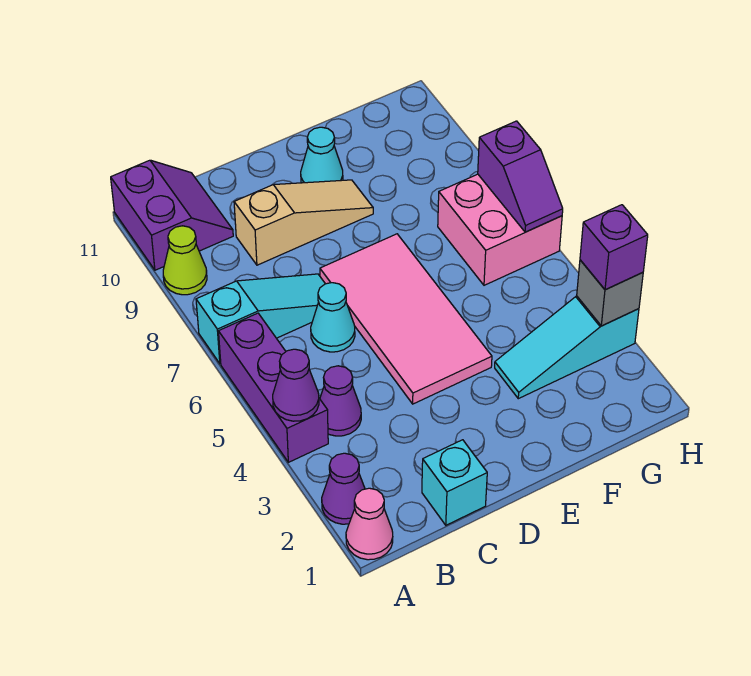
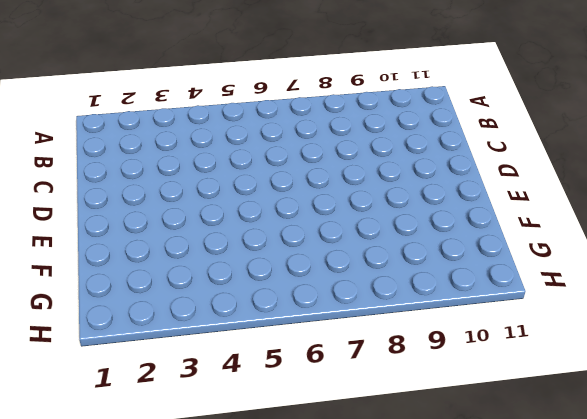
none -> pink cone A1 level 1
none -> purple cone A2 level 1
none -> purple brick A4:A6 level 1

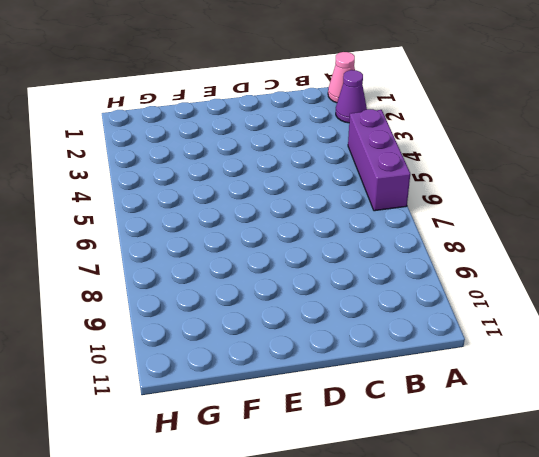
none -> cyan slope A7:C7 level 1 top A
none -> lime cone A9 level 1
none -> purple slope A10:B11 level 1 top A

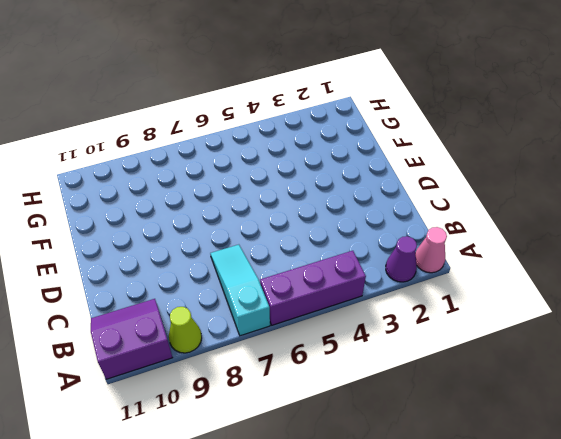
none -> purple cone B4 level 1
none -> cyan brick C1 level 1
none -> cyan cone C6 level 1

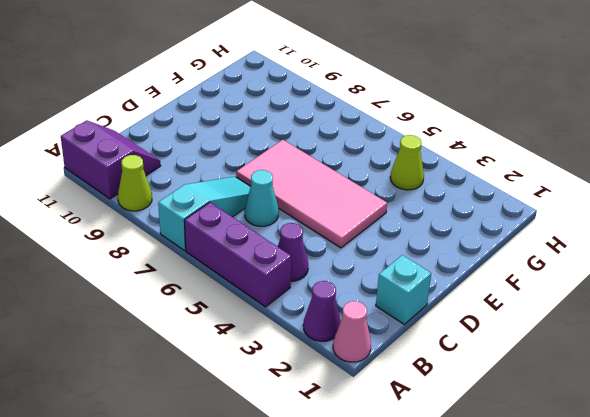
lime cone G4 level 1 -> none
none -> tan slope C9:E9 level 1 top C
none -> cyan cone E10 level 1
none -> cyan slope F3:H3 level 1 top H

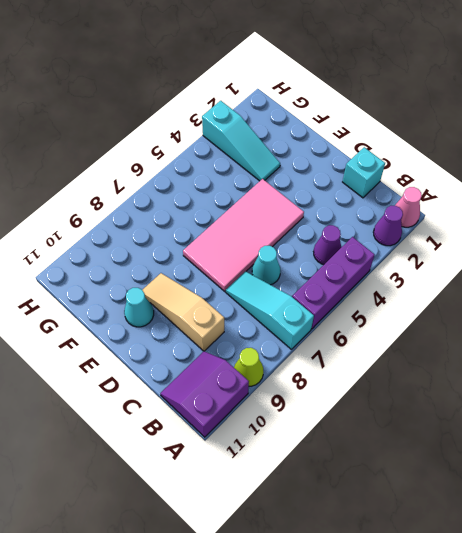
none -> pink brick G6:H7 level 1
none -> purple cone A4 level 2
none -> grey brick H3 level 2

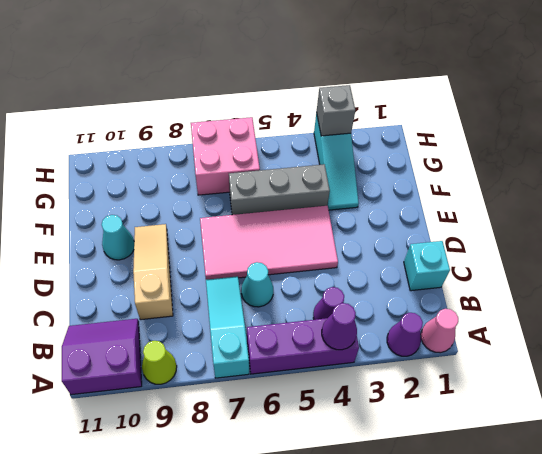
grey brick F4:F6 level 1 -> none
none -> purple slope H6:H7 level 2 top 7
none -> purple brick H3 level 3

